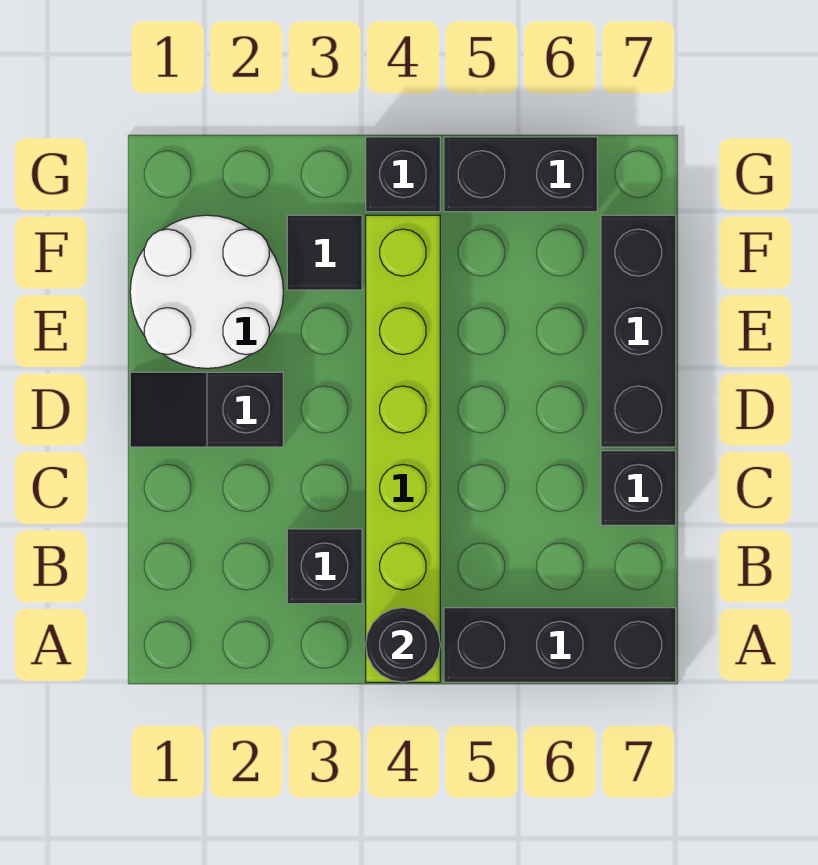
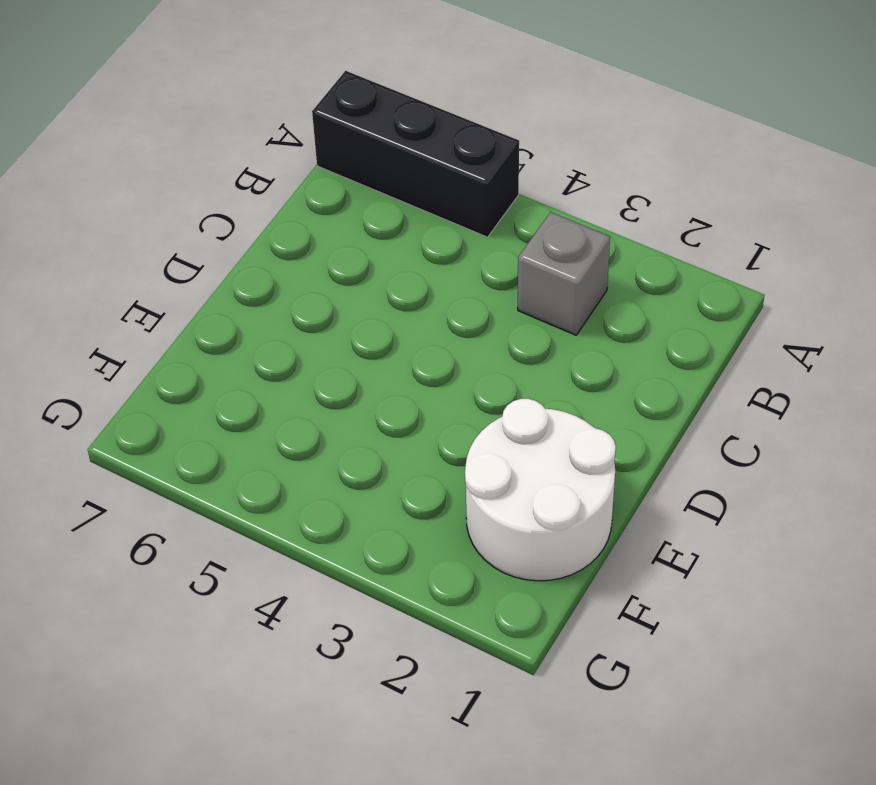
grey brick B3 level 1 -> black brick B3 level 1
none -> lime brick A4:F4 level 1
none -> black brick C7 level 1

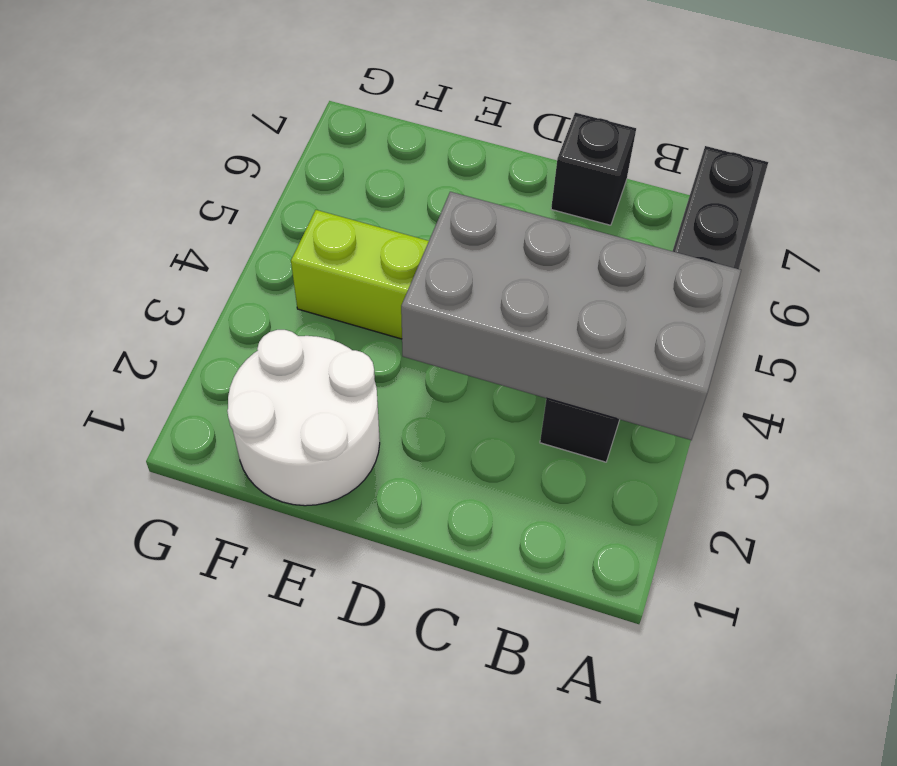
grey brick A3:D4 level 2 -> black round brick A4 level 2
none -> black slope D1:D2 level 1 top 2
none -> black brick D7:F7 level 1

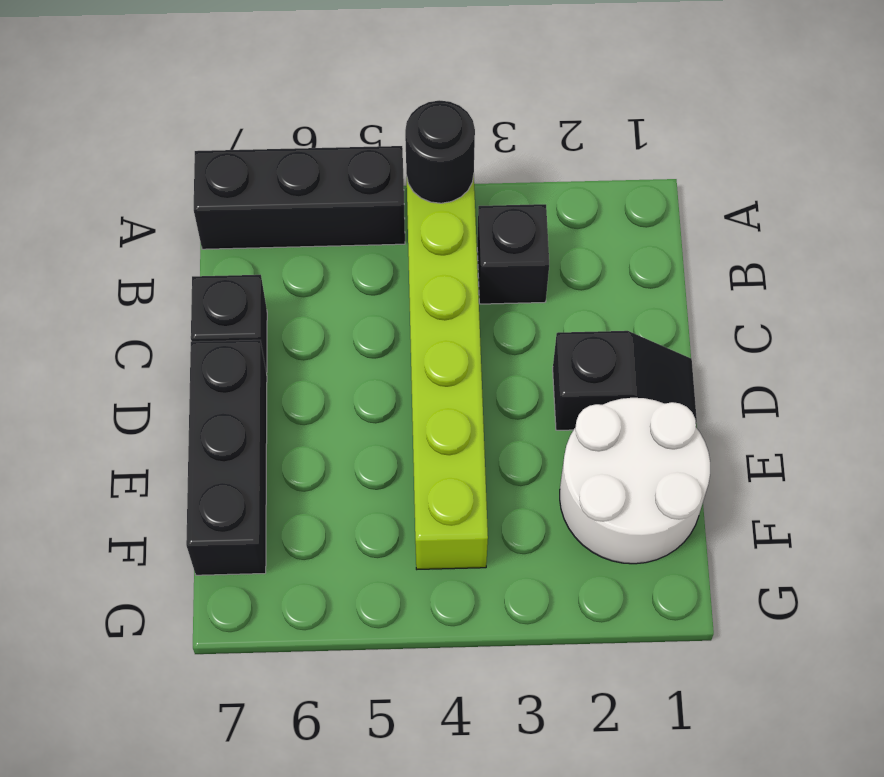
none -> black tile F3 level 1
none -> black brick G4 level 1

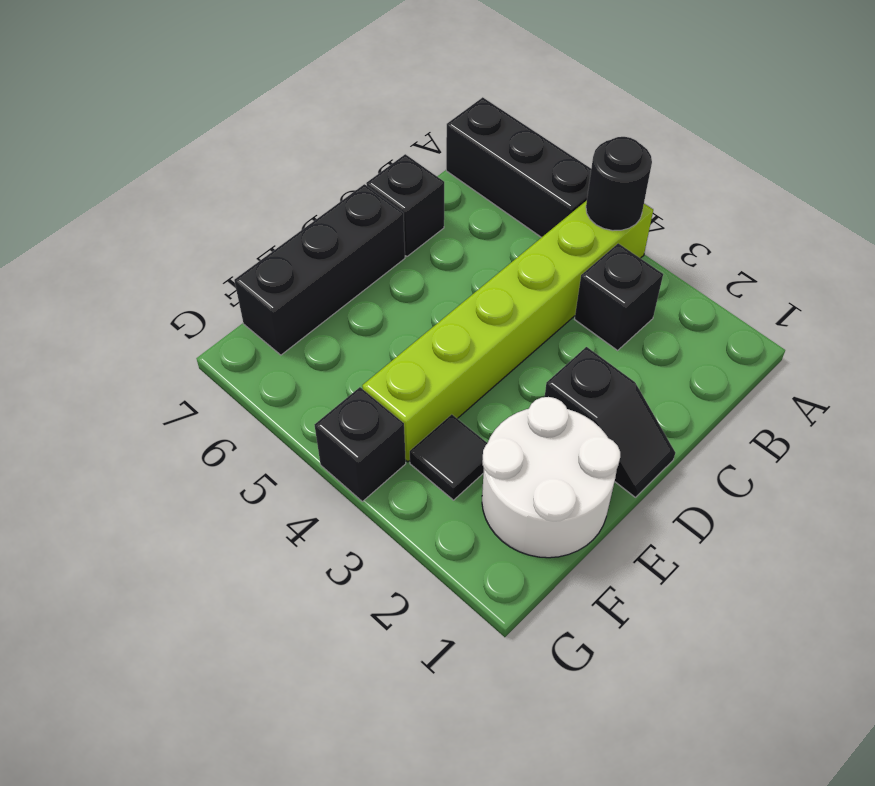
none -> black brick G5:G6 level 1

